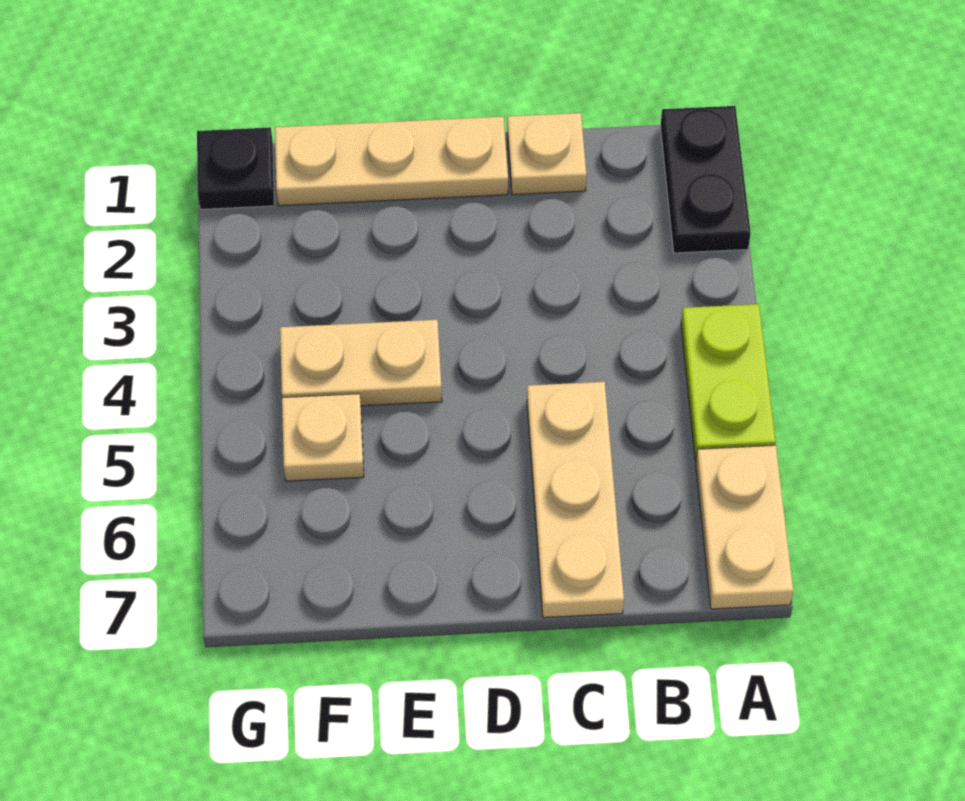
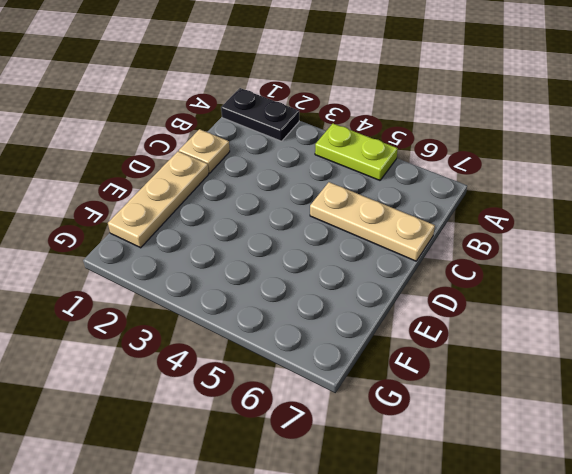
none -> tan plate A6:A7 level 1
none -> tan plate E4:F4 level 1

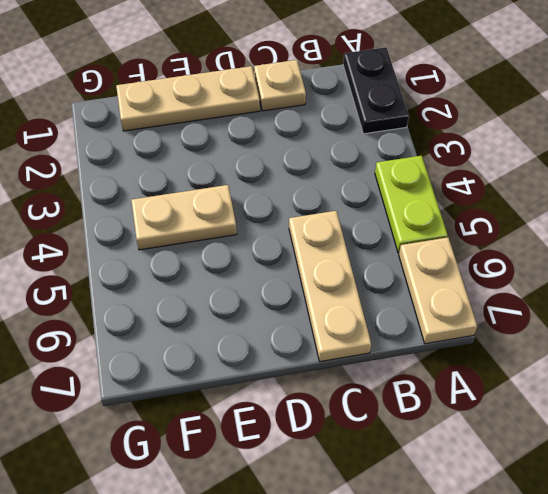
none -> tan plate F5 level 1
none -> black plate G1 level 1

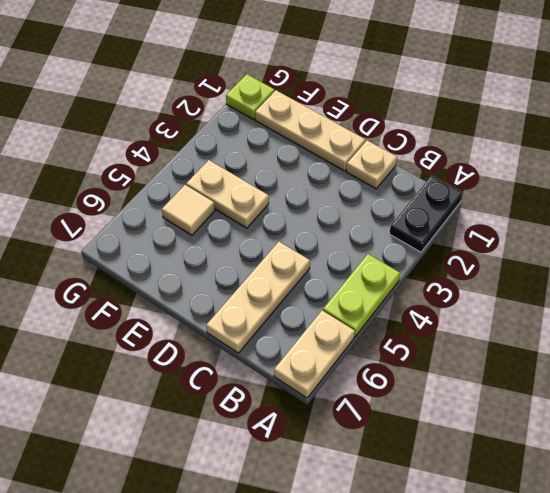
tan tile F5 level 1 -> tan plate F5 level 1
lime plate G1 level 1 -> black plate G1 level 1

